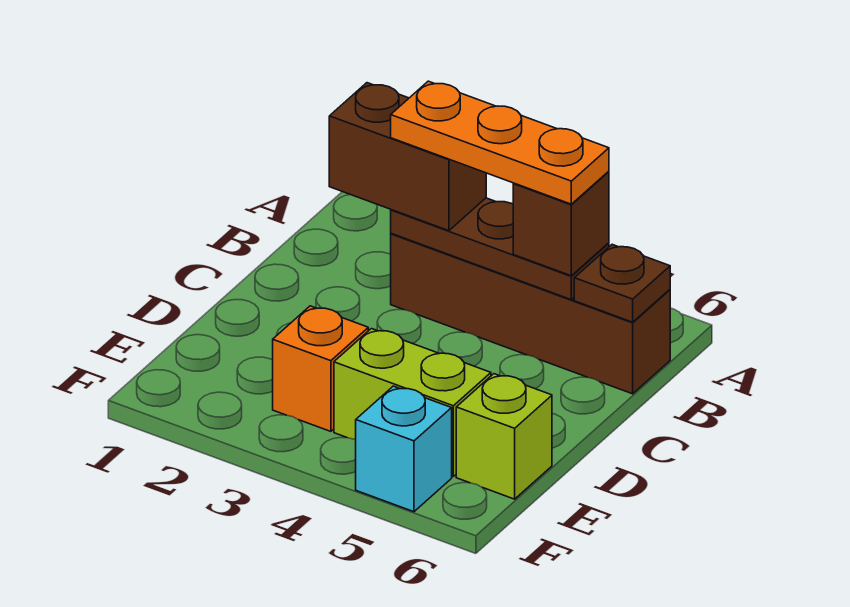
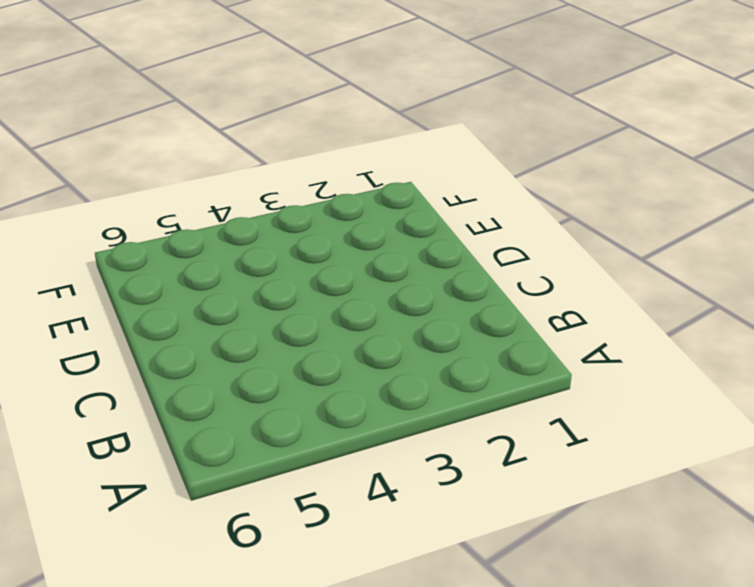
none -> brown brick B3:B6 level 1
none -> orange brick E3 level 1

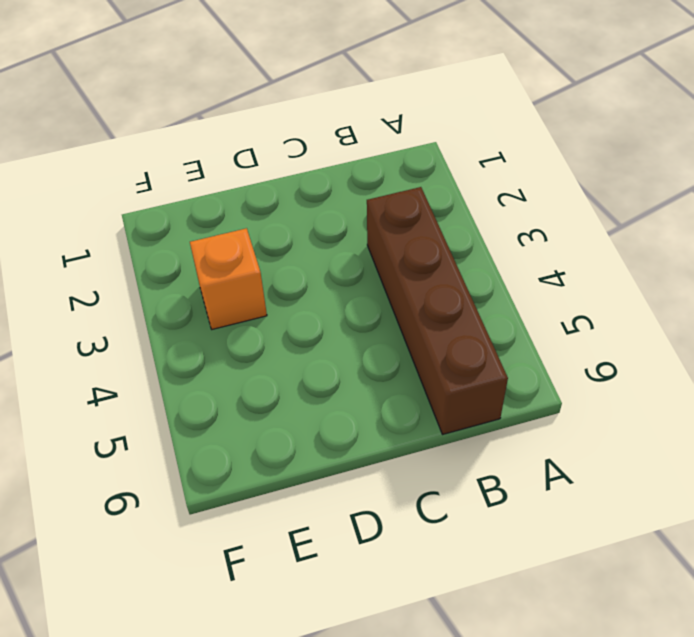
none -> lime brick E4:E5 level 1
none -> lime brick E6 level 1

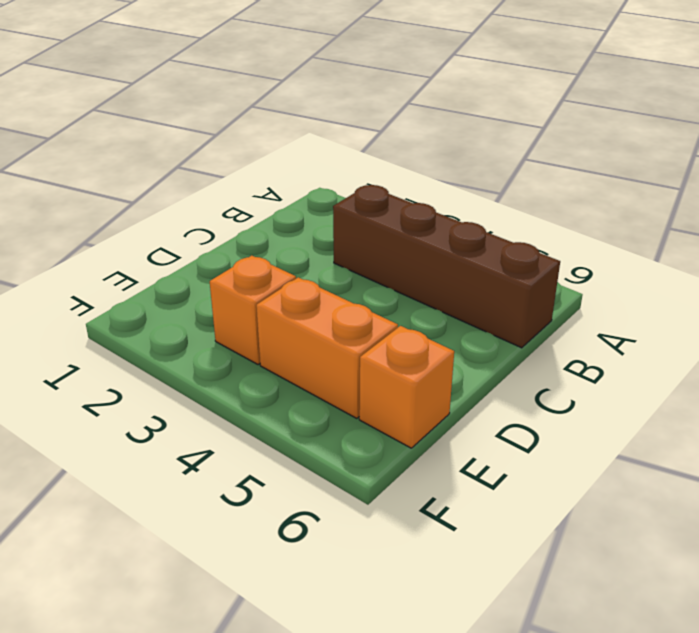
orange brick E4:E5 level 1 -> lime brick E4:E5 level 1
orange brick E6 level 1 -> lime brick E6 level 1
none -> cyan brick F5 level 1
none -> brown plate B3:B5 level 2

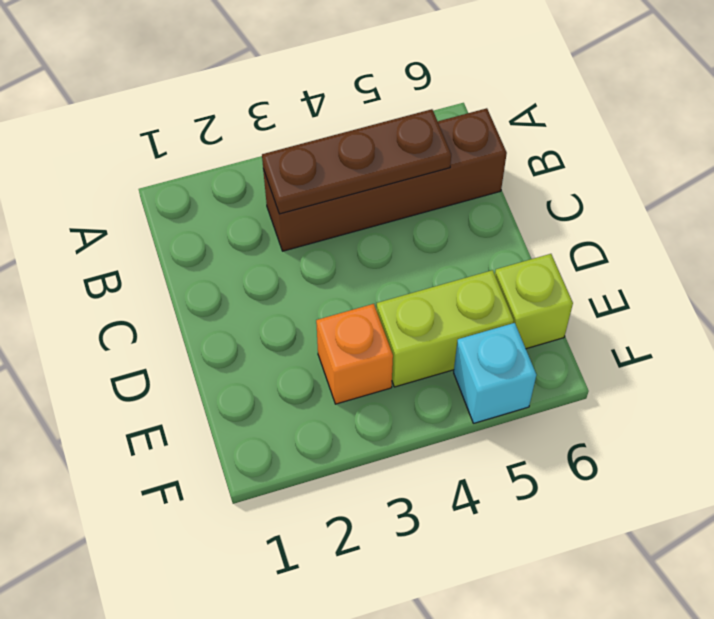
none -> brown plate B6 level 2
none -> brown brick B2:B3 level 3

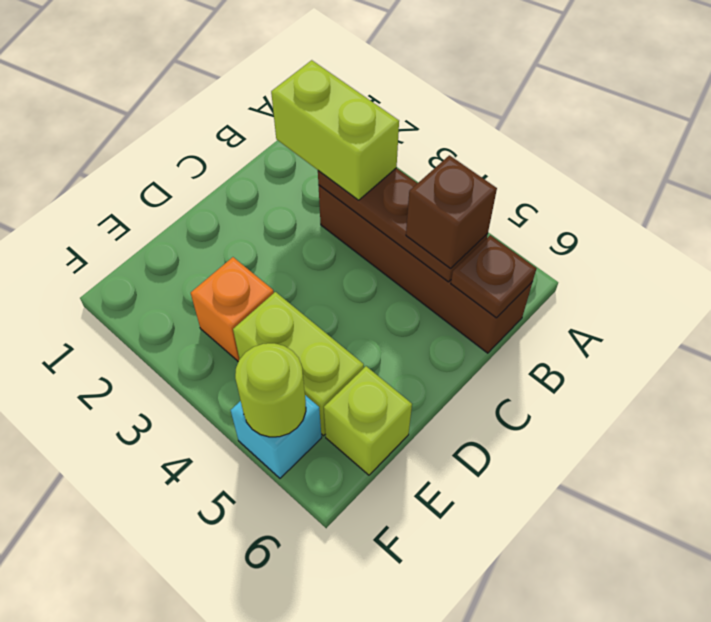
lime brick B2:B3 level 3 -> brown brick B2:B3 level 3
lime round brick F5 level 2 -> none
none -> orange plate B3:B5 level 4

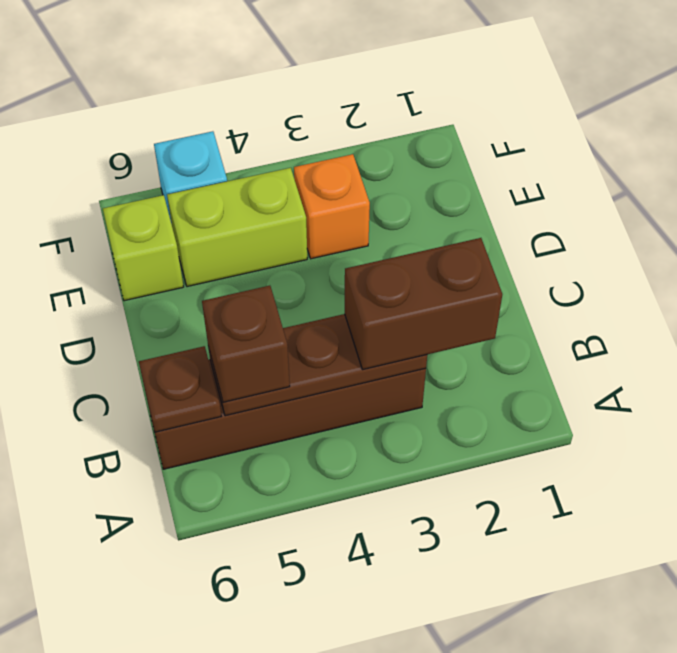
none -> orange plate B3:B5 level 4

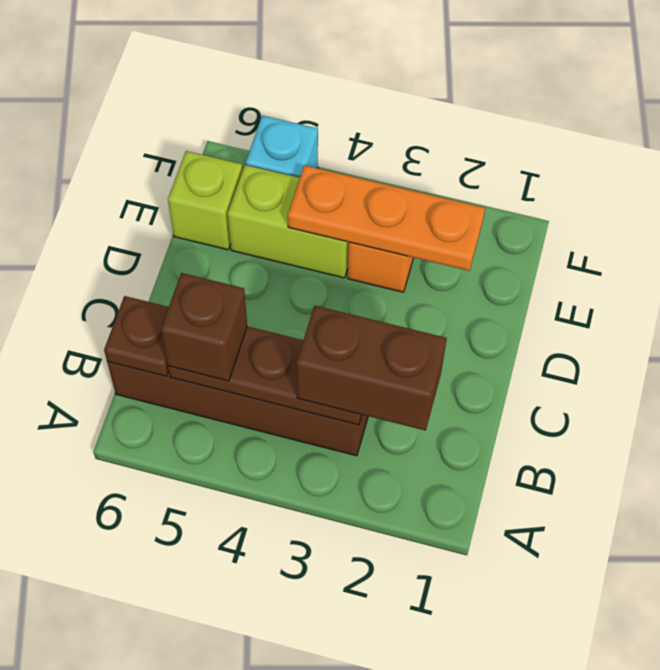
orange plate E2:E4 level 2 -> orange plate B3:B5 level 4

